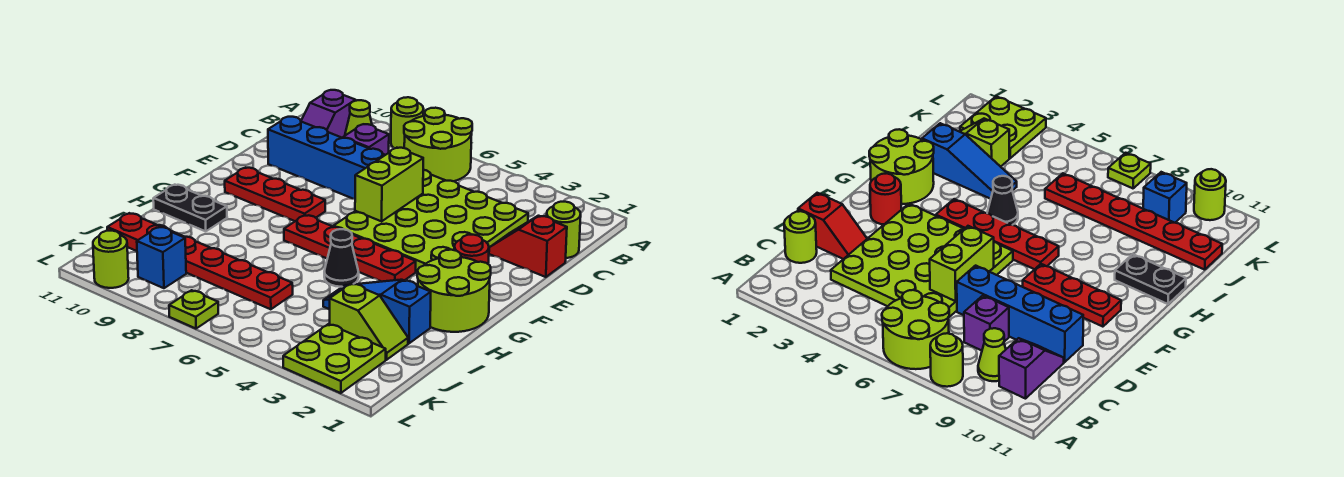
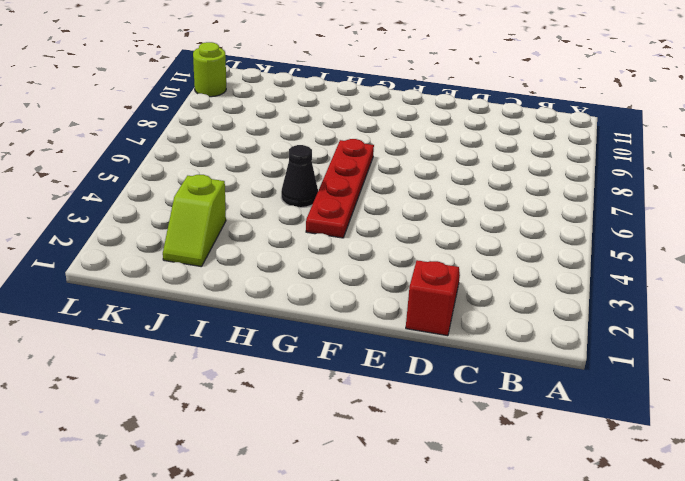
none -> lime round brick A6:B7 level 1
none -> lime round brick A8 level 1
none -> lime cone B9 level 1

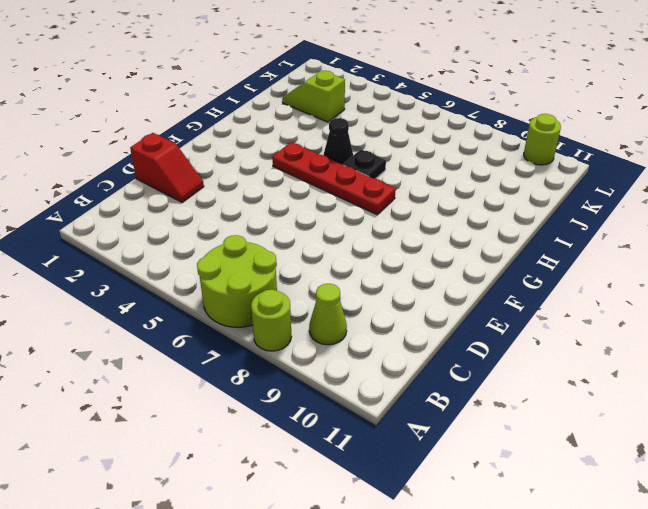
black plate H6 level 1 -> none
none -> purple slope B10:C10 level 1 top B
none -> lime round brick C1 level 1
none -> lime plate C3:F6 level 1

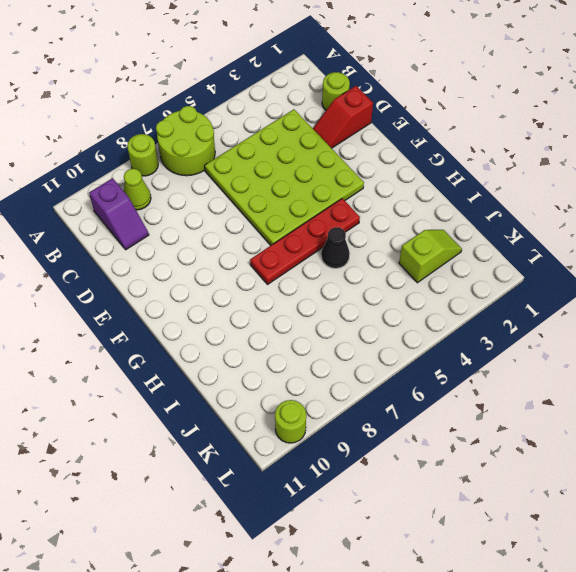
none -> purple brick C8 level 1
none -> blue brick D7:D10 level 1
none -> red round brick F2 level 1

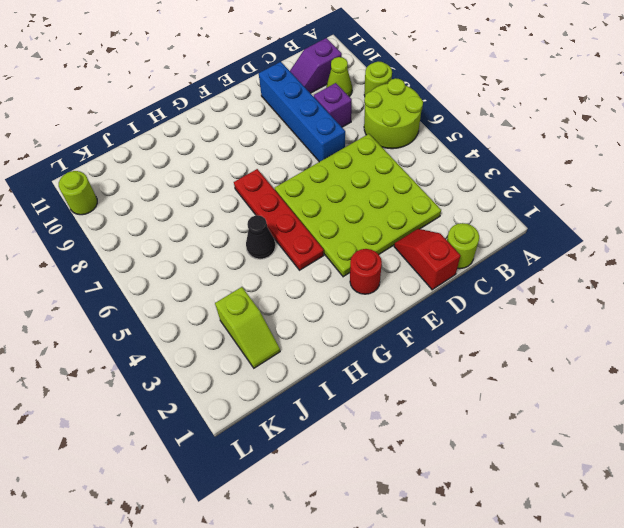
none -> red plate F8:F10 level 1
none -> lime round brick G1:H2 level 1
none -> black plate H10:H11 level 1

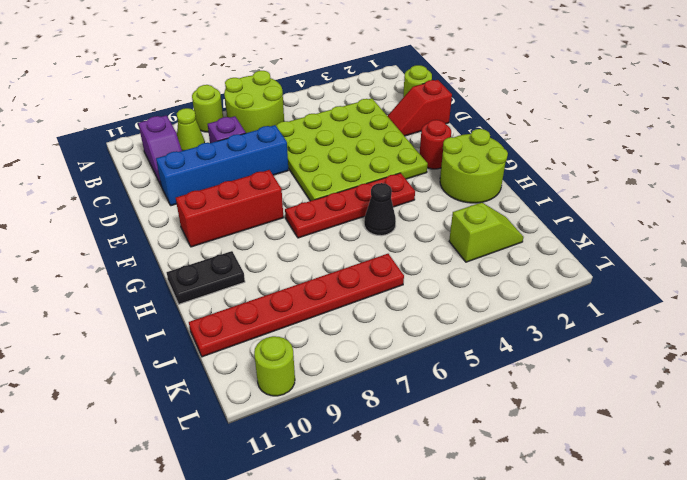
red brick F8:F10 level 1 -> red plate F8:F10 level 1
none -> blue slope I2:I4 level 1 top 2
none -> lime plate K2:L3 level 1
none -> blue brick K9 level 1

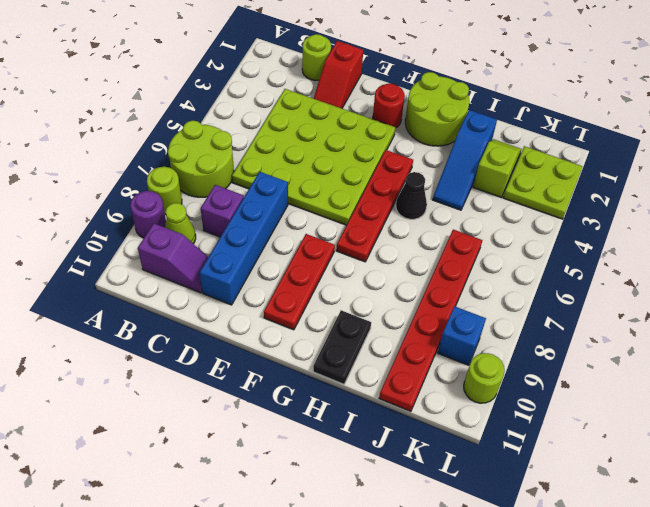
purple round brick A9 level 1 -> none
none -> lime plate L7 level 1
none -> lime brick D6:E6 level 2

